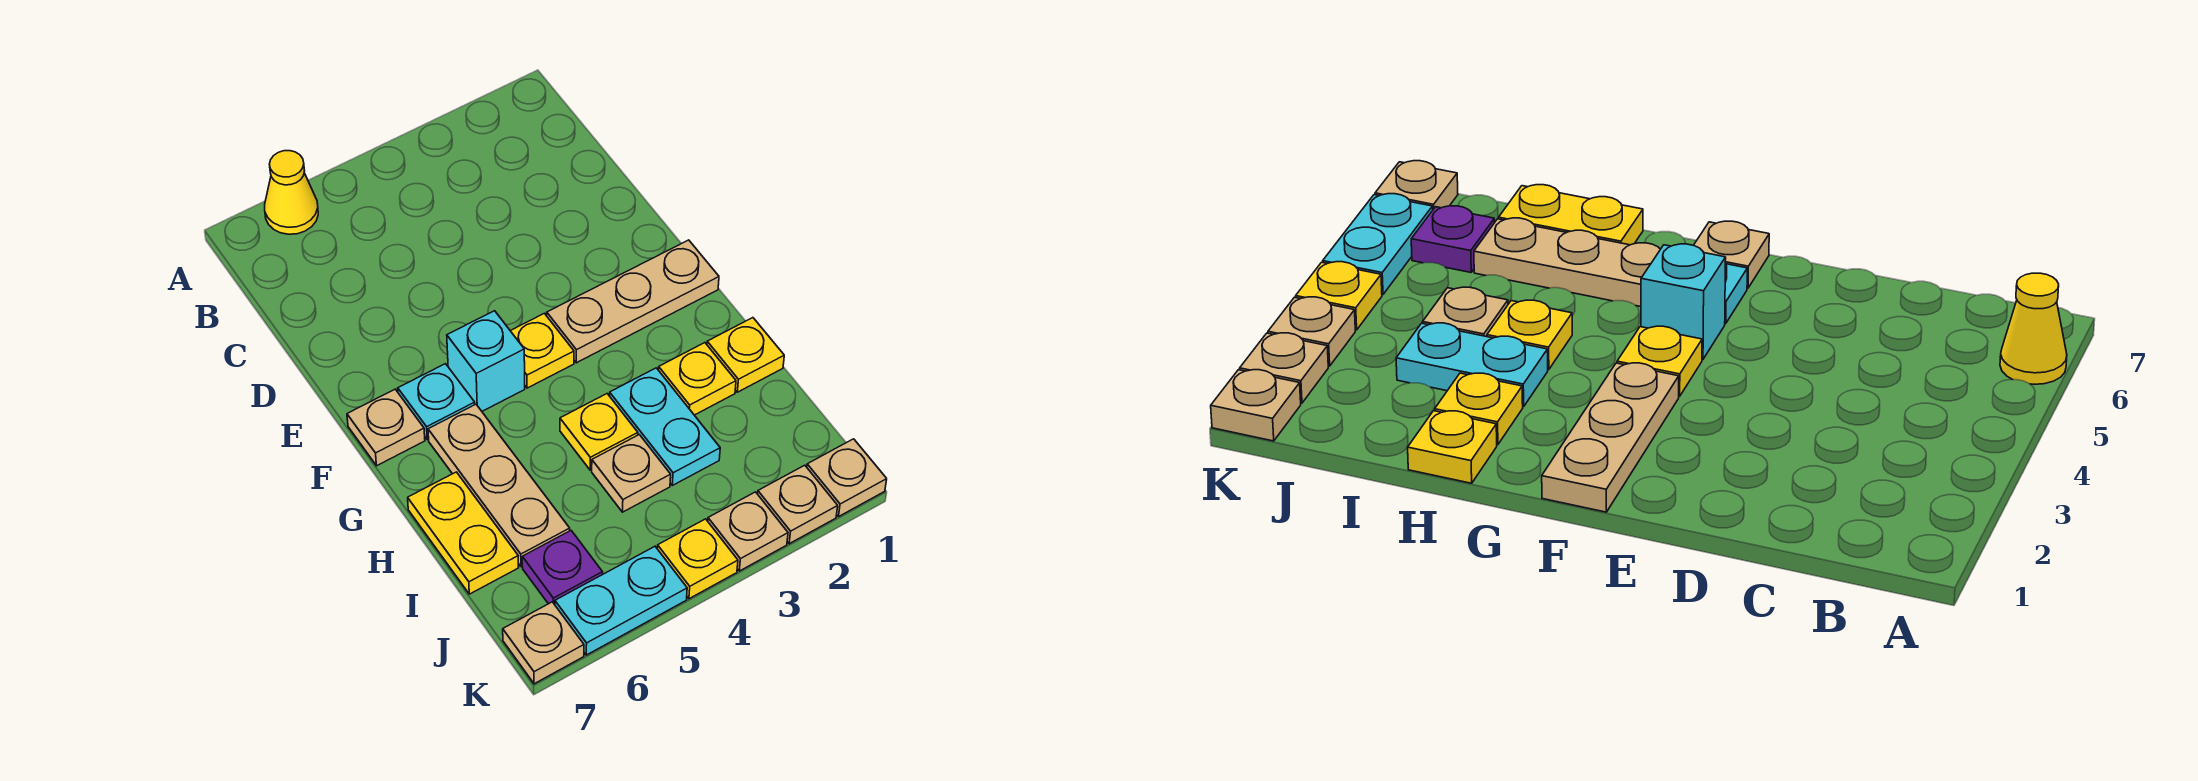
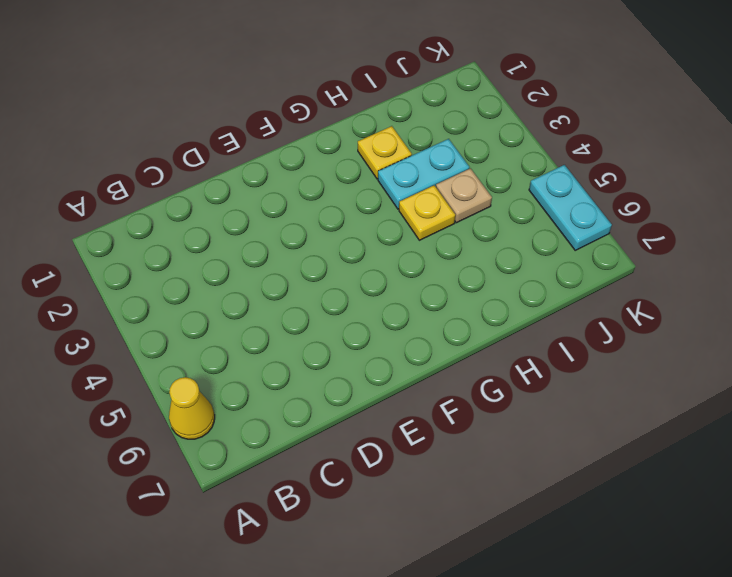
none -> tan plate F1:F3 level 1
none -> yellow plate F4 level 1
none -> cyan brick F5 level 1

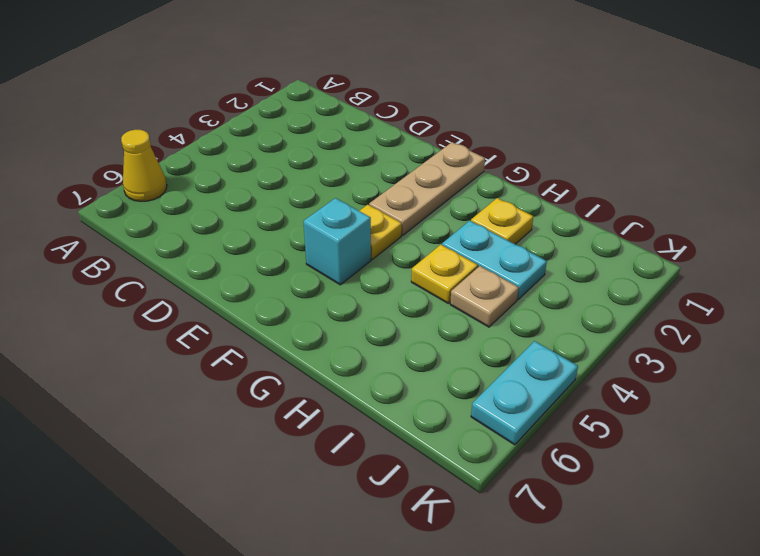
none -> cyan plate F6 level 1
none -> tan plate F7 level 1
none -> tan plate G6:I6 level 1

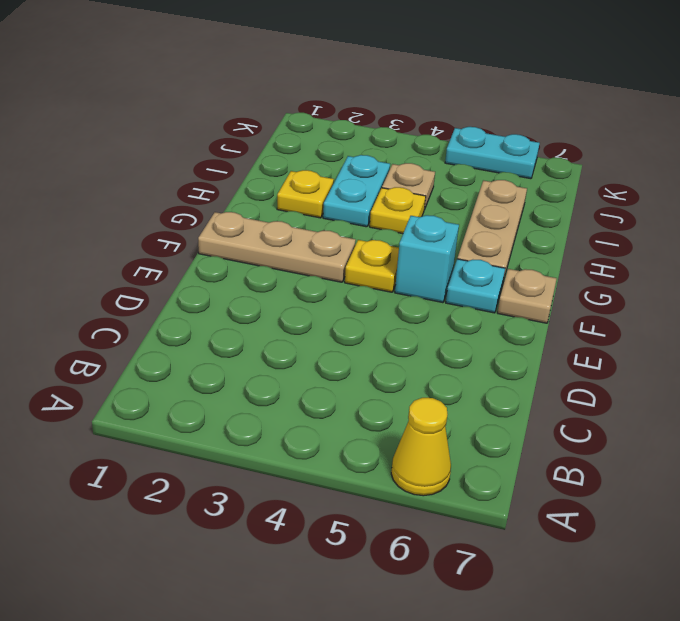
none -> yellow plate H1 level 1
none -> yellow plate H7:I7 level 1
none -> purple plate J6 level 1

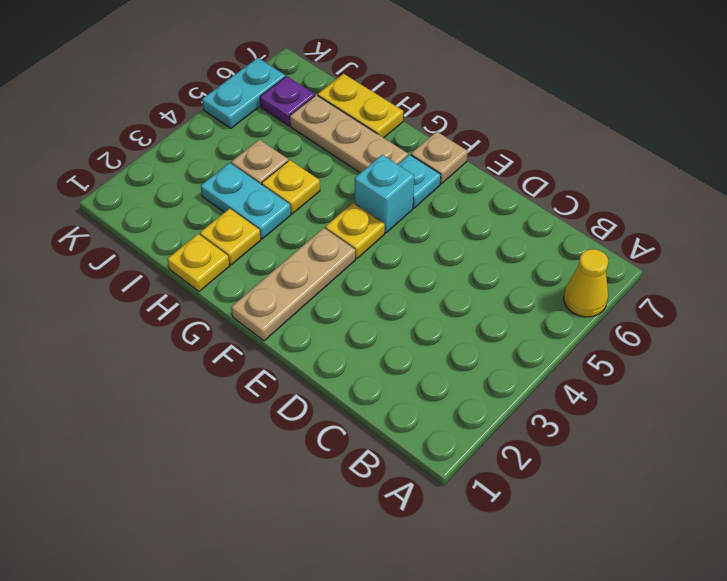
none -> tan plate K1 level 1
none -> tan plate K2 level 1
none -> tan plate K3 level 1

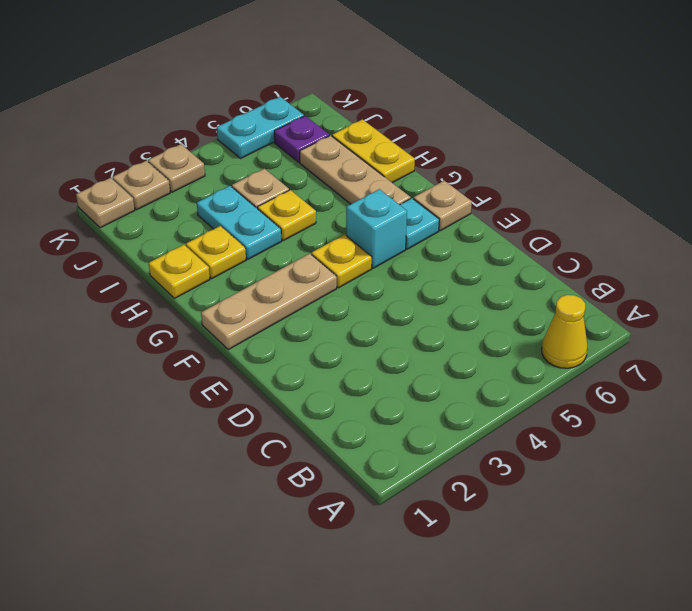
none -> yellow plate K4 level 1
none -> tan plate K7 level 1

